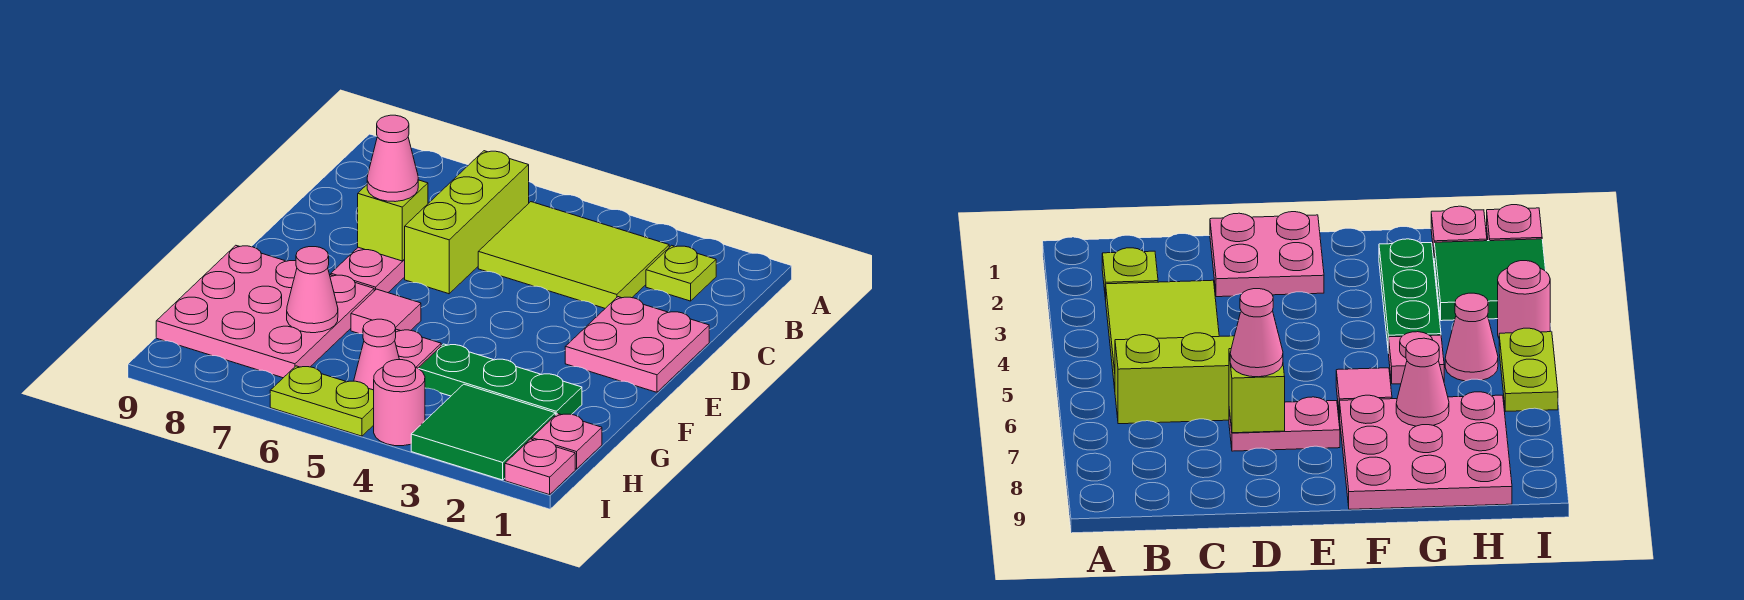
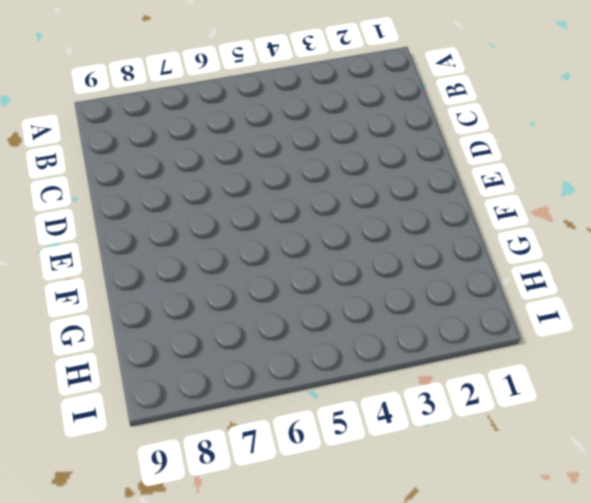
none -> lime plate B2 level 1
none -> lime tile B3:C5 level 1
none -> lime brick B6:D6 level 1

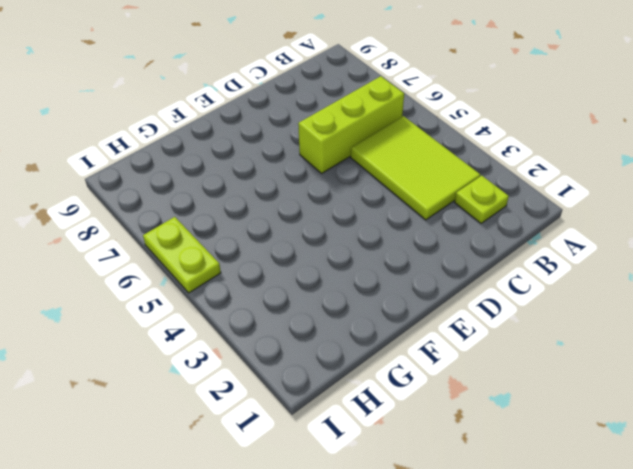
none -> pink plate D1:E2 level 1
none -> pink plate D7:E7 level 1
none -> pink tile F6 level 1

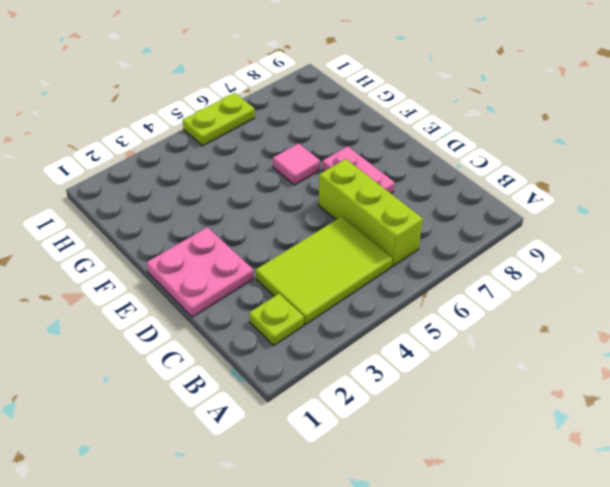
none -> pink plate F7:H9 level 1
none -> green plate G2:G4 level 1
none -> pink plate G5 level 1

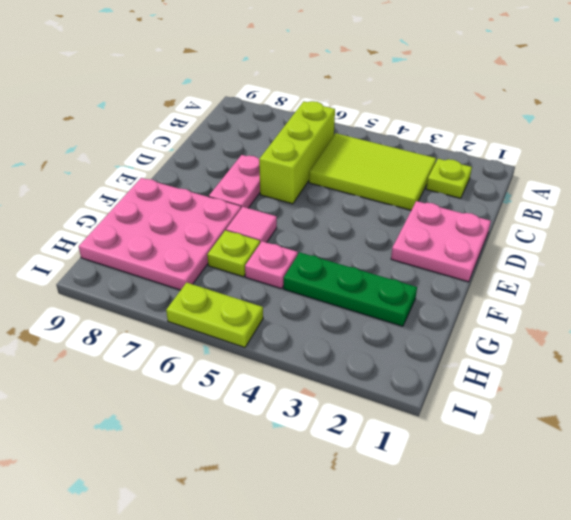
lime plate G6 level 1 -> none
none -> pink plate H1 level 1
none -> green tile H2:I3 level 1
none -> pink cone H5 level 1

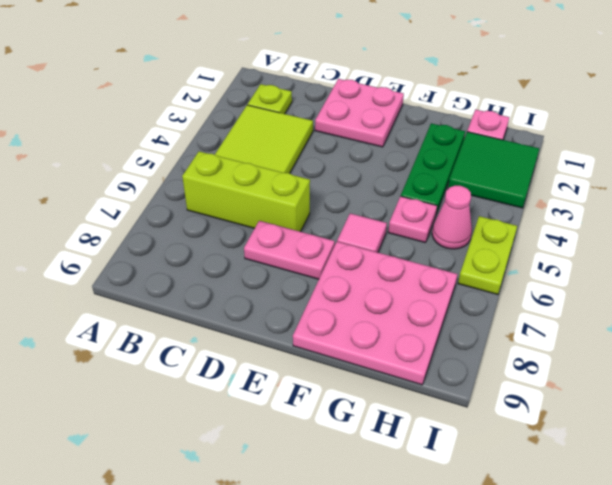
none -> pink plate I1 level 1
none -> pink round brick I4 level 1
none -> lime brick D7 level 2

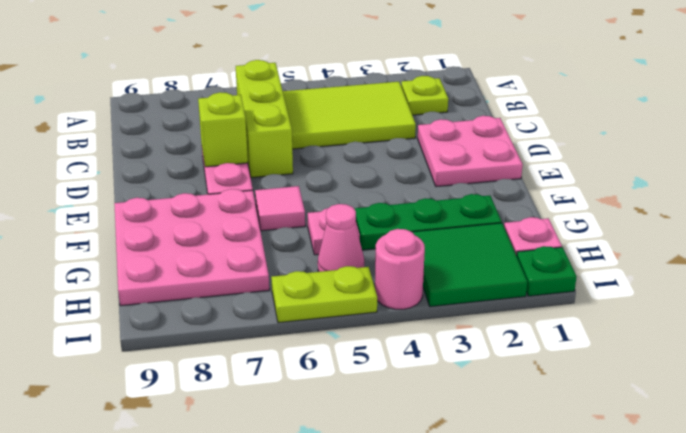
green plate I1 level 1 -> pink plate I1 level 1
none -> pink cone G7 level 2
none -> pink cone D7 level 3

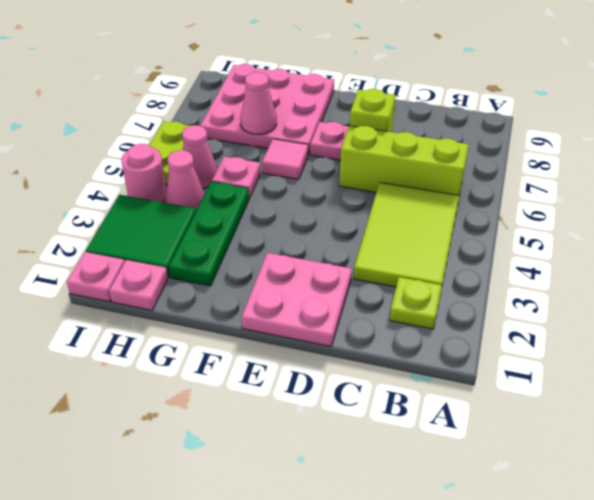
pink cone H4 level 1 -> pink cone D7 level 3

